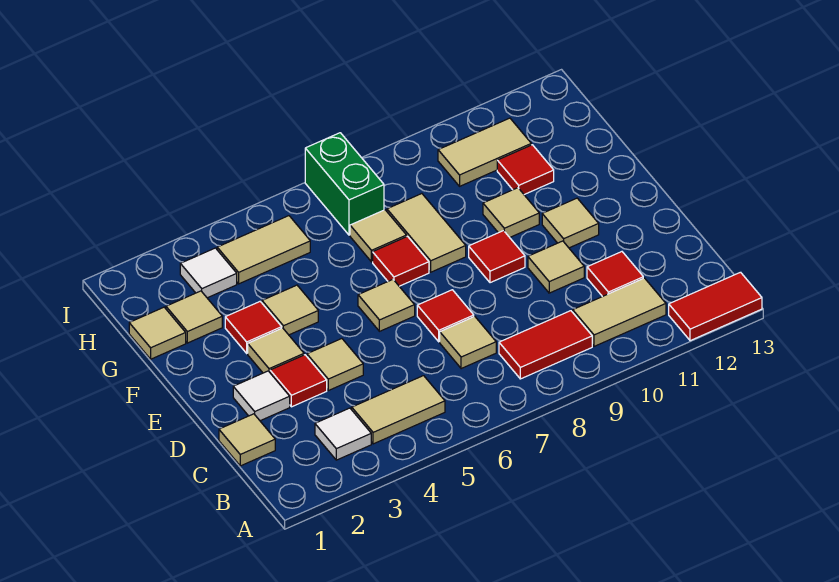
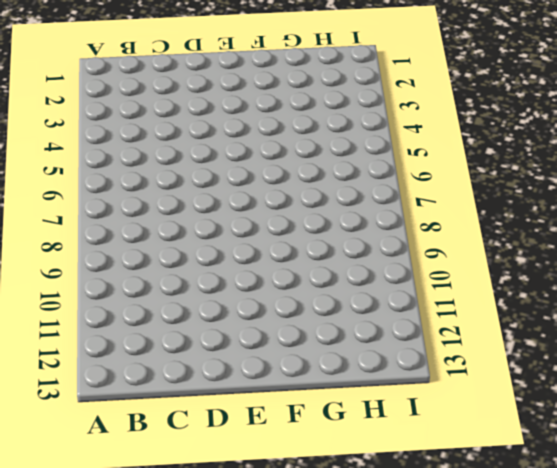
none -> red tile A12:A13 level 1
none -> white tile B3 level 1
none -> tan tile B4:B5 level 1
none -> red tile B8:B9 level 1

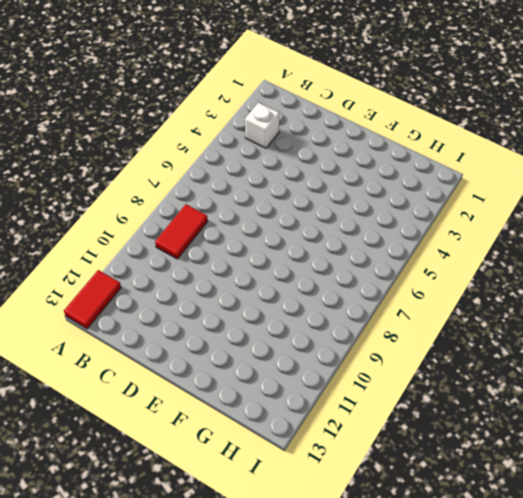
white brick B3 level 1 -> white tile B3 level 1
none -> tan tile B4:B5 level 1
none -> tan tile B10:B11 level 1
none -> tan tile C1 level 1
none -> tan tile C7 level 1

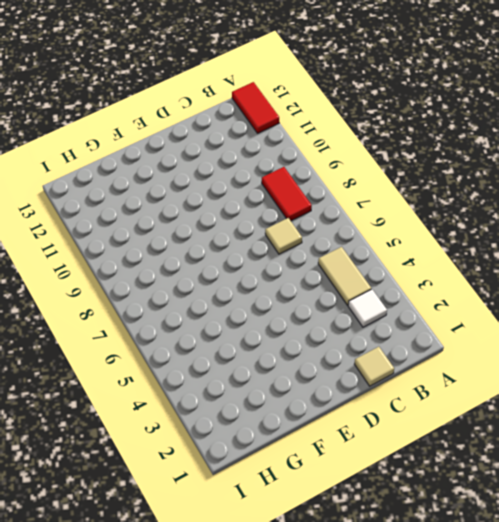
none -> tan tile B10:B11 level 1
none -> red tile C11 level 1
none -> white tile D2 level 1
none -> red tile D3 level 1

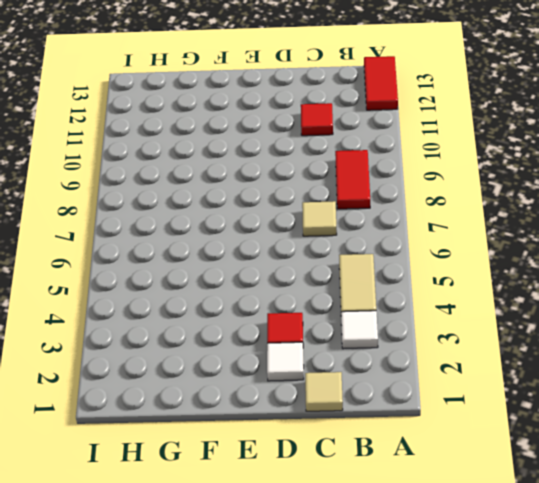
none -> tan tile B10:B11 level 1
none -> tan tile D4 level 1
none -> red tile D7 level 1
none -> tan tile D10 level 1

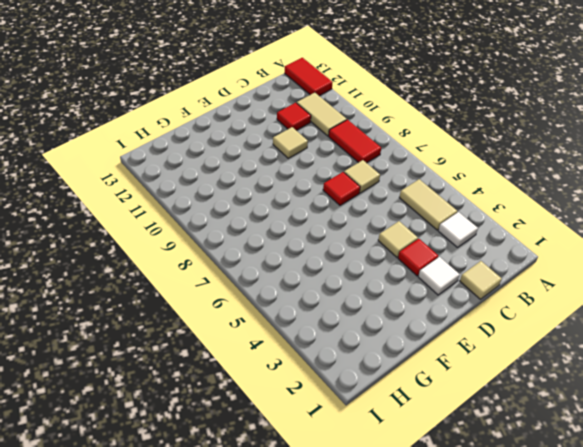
none -> tan tile E3 level 1
none -> tan tile E6 level 1
none -> red tile E9 level 1
none -> tan tile E11 level 1

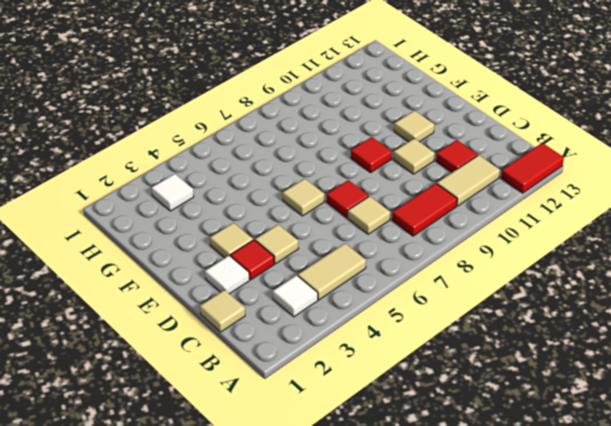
none -> red tile F3 level 1
none -> tan tile F4 level 1
none -> red tile F7 level 1
none -> tan tile F8:G8 level 1

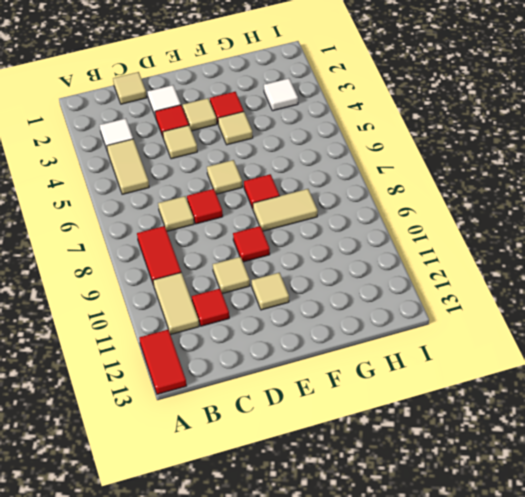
none -> tan tile F10 level 1
none -> tan tile G1 level 1
none -> tan tile G2 level 1
none -> tan tile G7 level 1

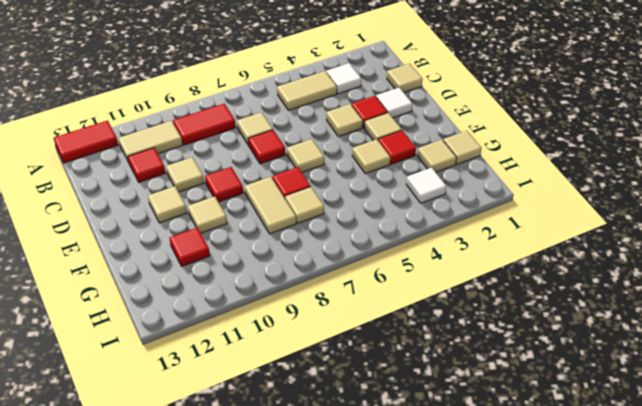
none -> tan tile H4:H5 level 1
none -> green brick H7:I7 level 1
none -> tan tile H10:H11 level 1

